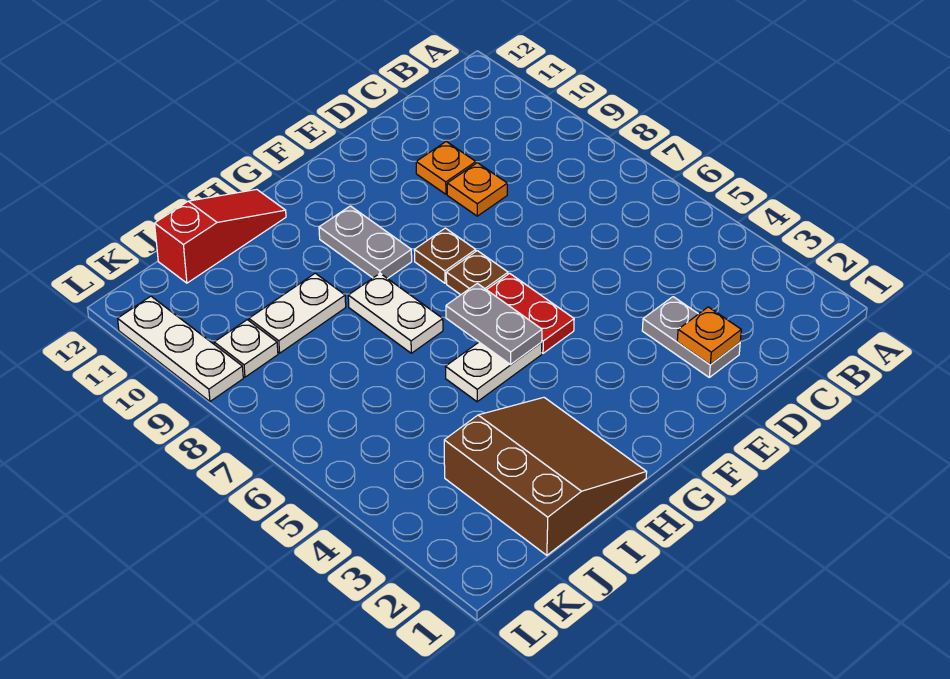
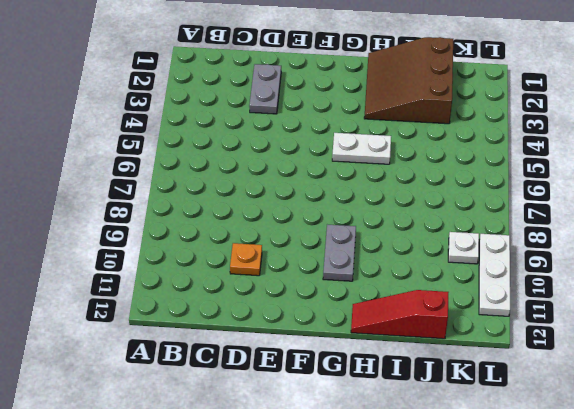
none -> orange plate D9 level 1
none -> red plate F5:F6 level 1
none -> brown plate F7 level 1

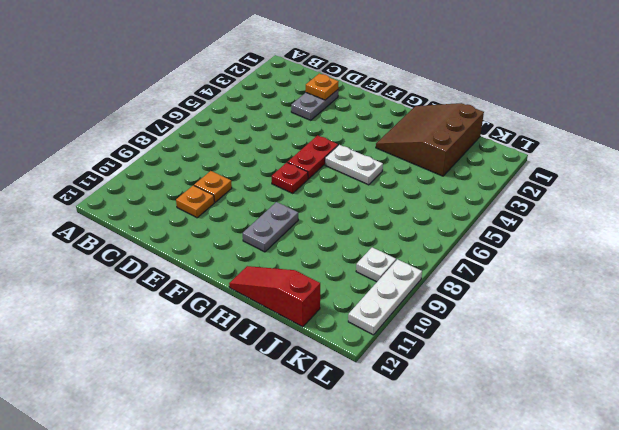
red plate F7 level 1 -> brown plate F7 level 1
none -> brown plate F8 level 1
none -> white plate H7:H8 level 1
none -> white plate I9:J9 level 1

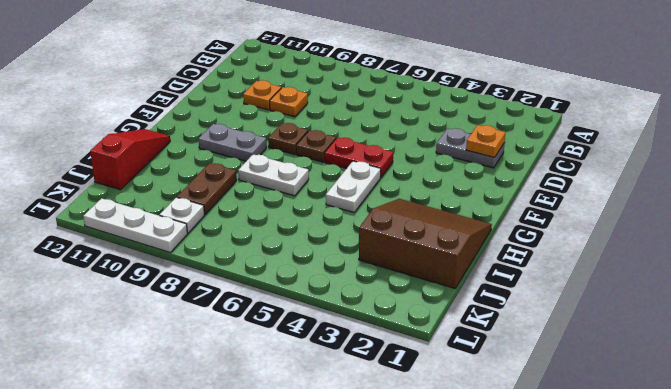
brown plate I9:J9 level 1 -> white plate I9:J9 level 1
none -> grey plate G5:G6 level 2

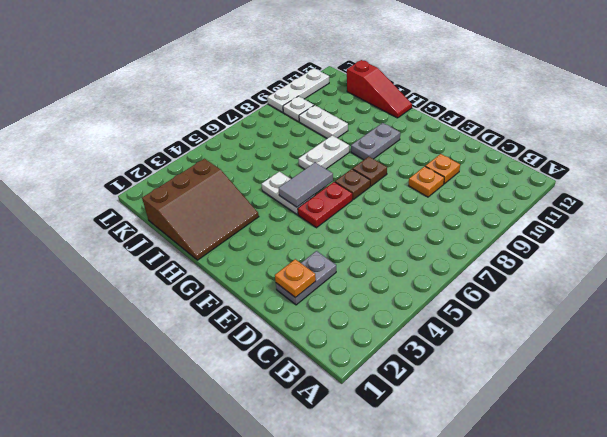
grey tile G5:G6 level 2 -> grey plate G5:G6 level 2

